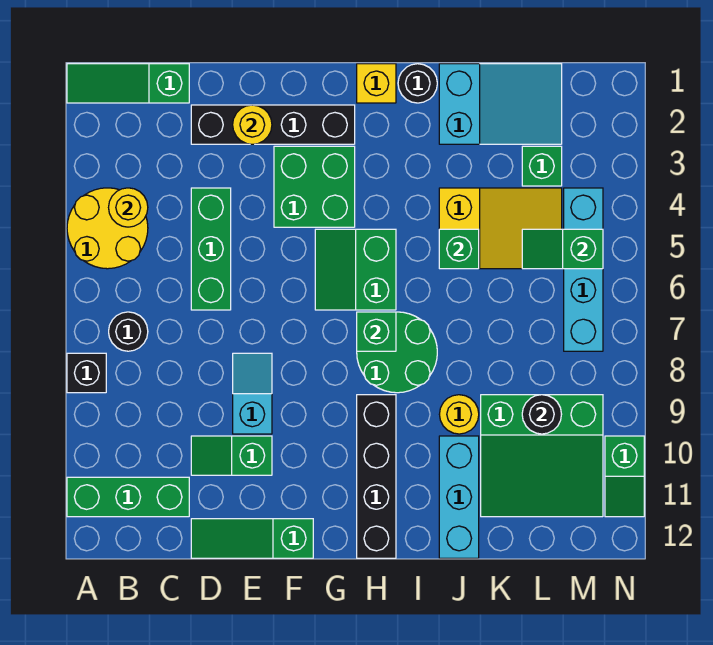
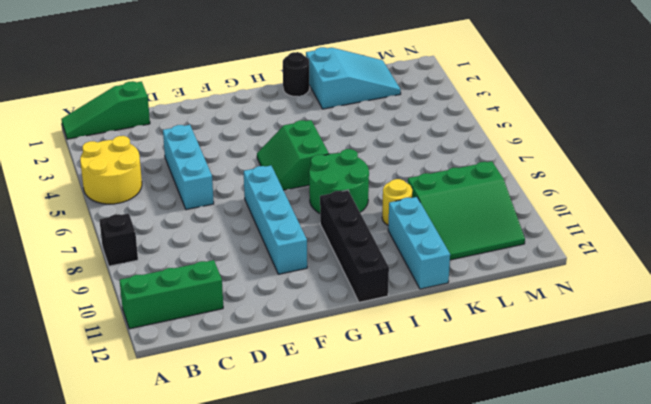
cyan brick D4:D6 level 1 -> green brick D4:D6 level 1
cyan brick F7:F10 level 1 -> cyan brick M4:M7 level 1
none -> black round brick B7 level 1
none -> black brick D2:G2 level 1
none -> green slope D10:E10 level 1 top E
none -> green slope D12:F12 level 1 top F

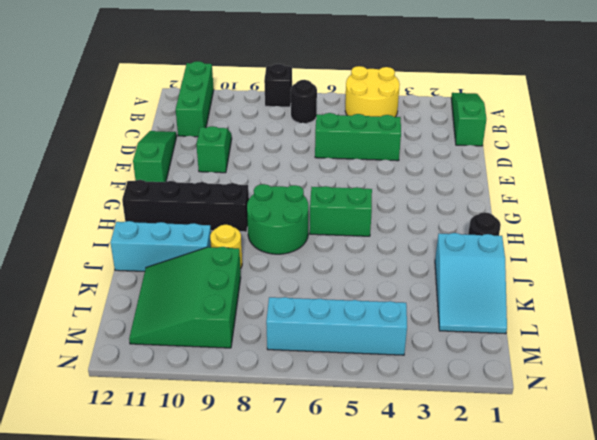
none -> black brick D2:G2 level 1
none -> cyan slope E8:E9 level 1 top 9
none -> green brick F3:G4 level 1
none -> yellow brick H1 level 1

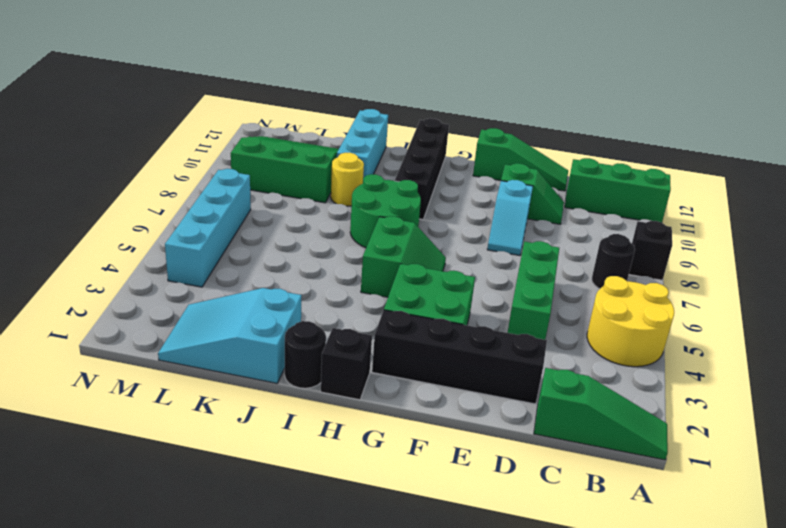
black brick H1 level 1 -> yellow brick H1 level 1
none -> yellow slope J4:L5 level 1 top J
none -> green brick L3 level 1
none -> green slope N10:N11 level 1 top 10
none -> yellow round brick B4 level 2

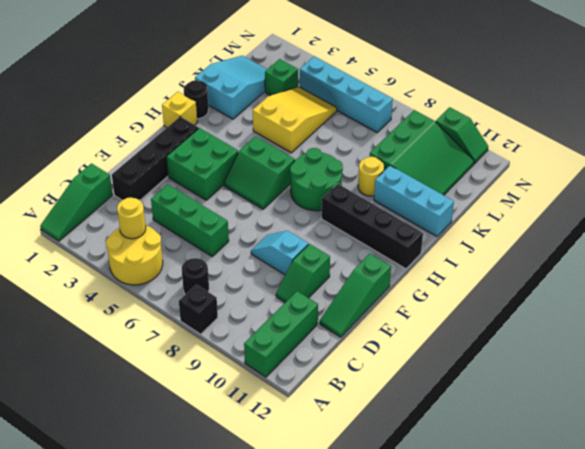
none -> yellow round brick E2 level 2
none -> green brick H7 level 2
none -> green brick J5 level 2
none -> green slope L5:M5 level 2 top M

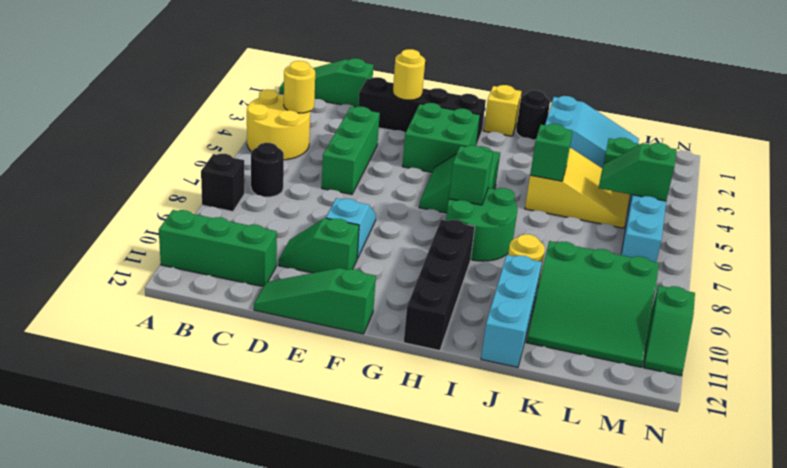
none -> black round brick L9 level 2

